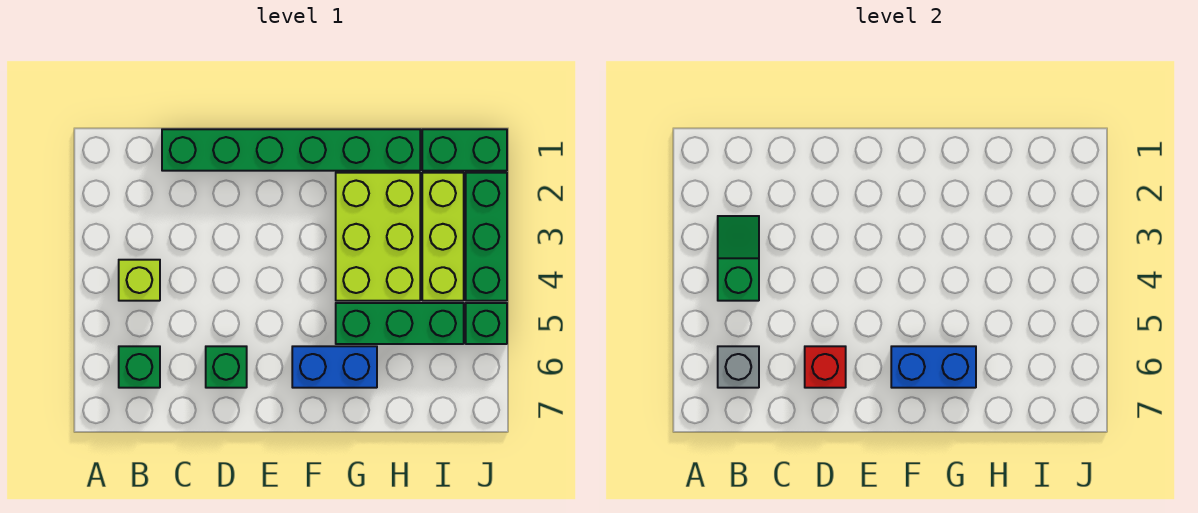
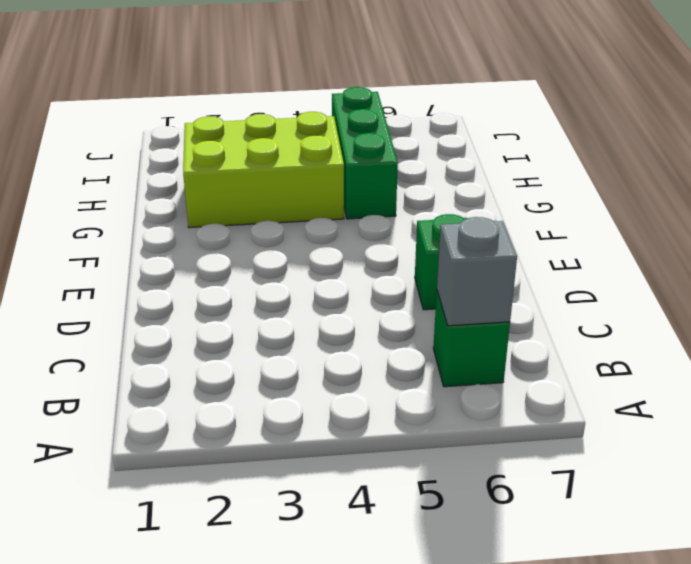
none -> lime brick B4 level 1
none -> green brick C1:H1 level 1
none -> blue brick F6:G6 level 1

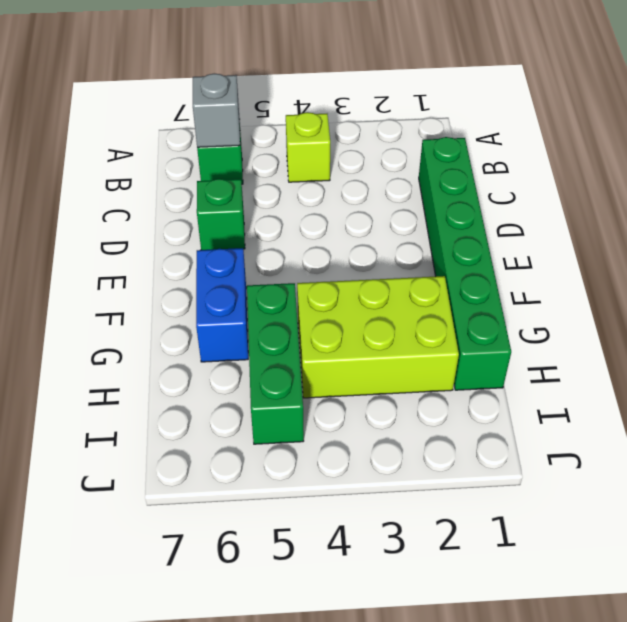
none -> green brick I1:J1 level 1
none -> lime brick I2:I4 level 1
none -> green brick J2:J4 level 1

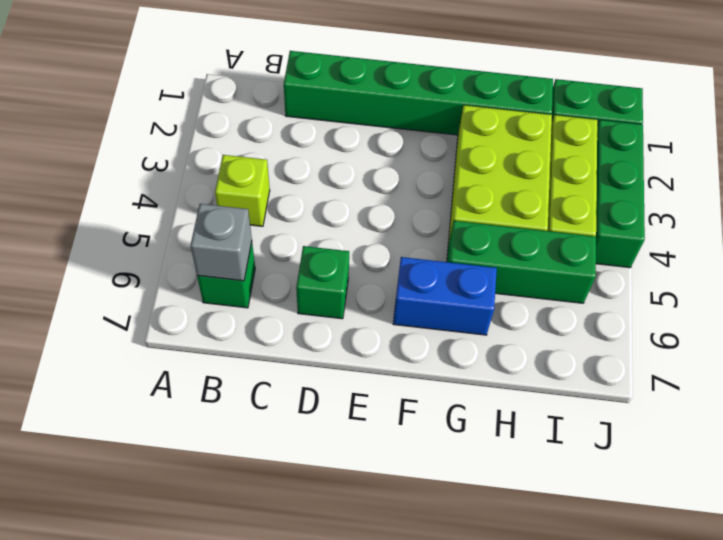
none -> green brick J5 level 1
none -> green slope B3:B4 level 2 top 4
none -> red brick D6 level 2

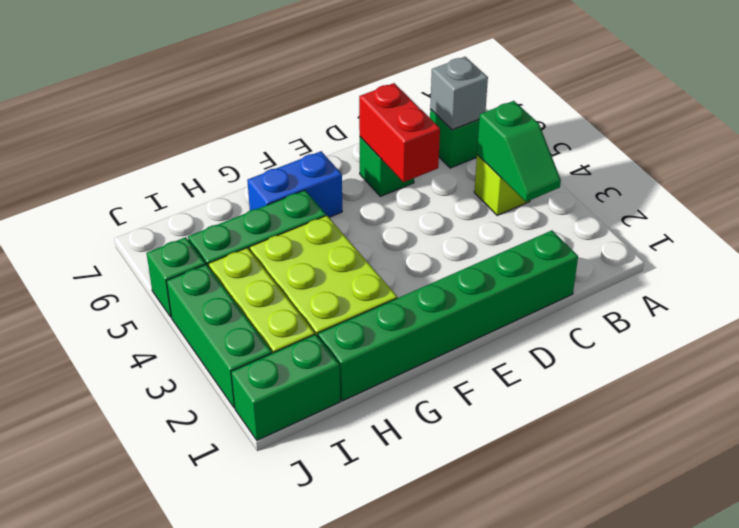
red brick D5:D6 level 2 -> red brick D6 level 2
none -> blue brick F6:G6 level 2

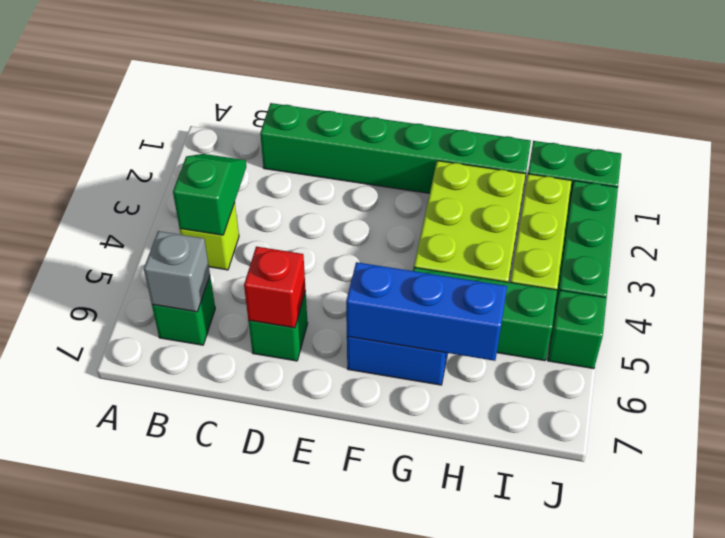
blue brick F6:H6 level 2 -> blue brick F6:G6 level 2

